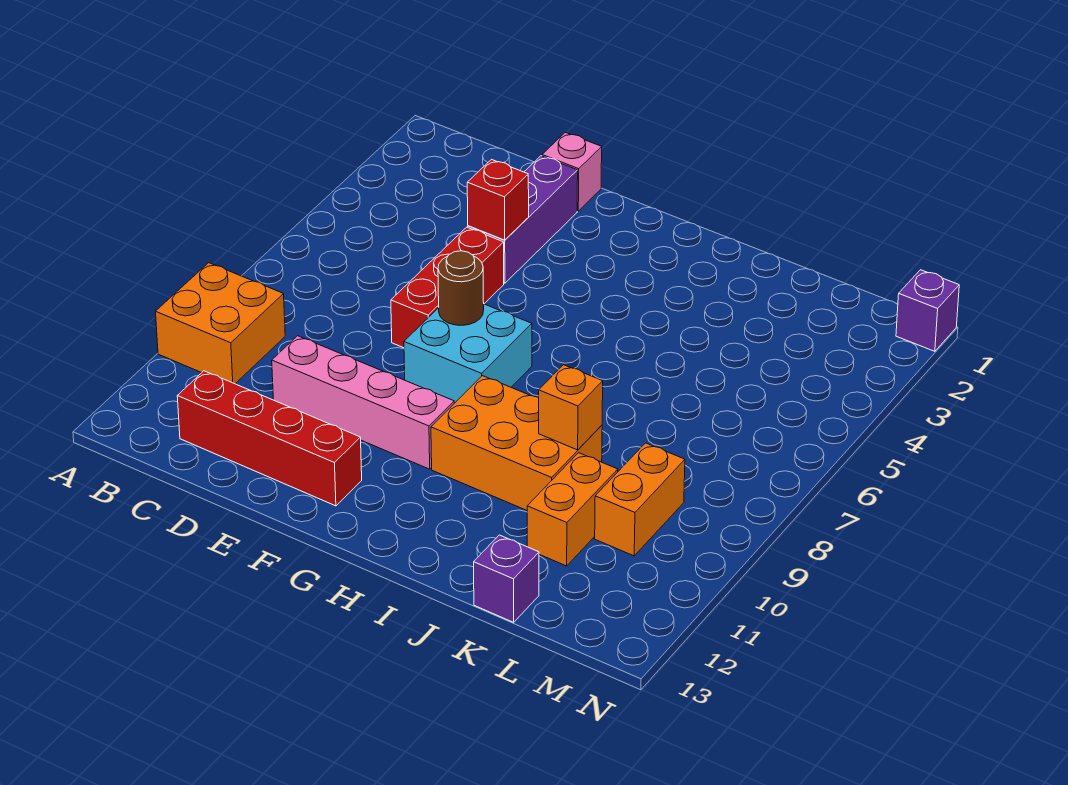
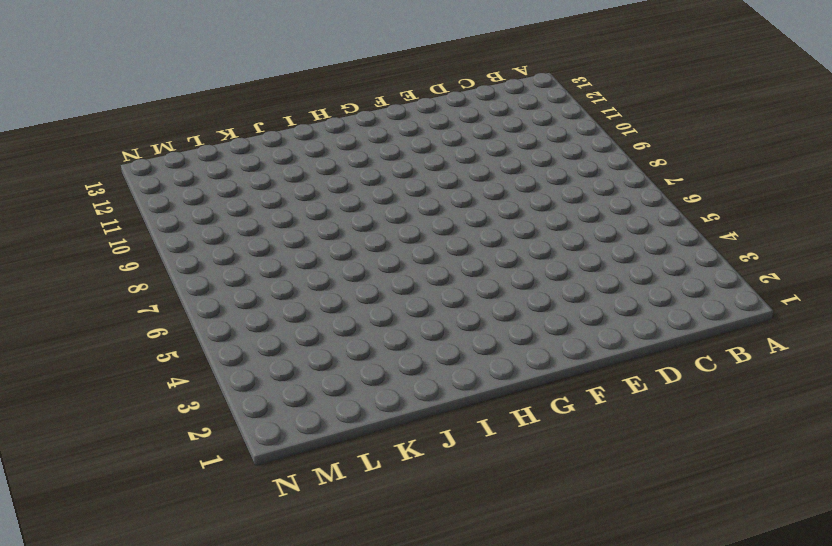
none -> orange brick A9:B10 level 1
none -> red brick C12:F12 level 1
none -> pink brick D10:G10 level 1

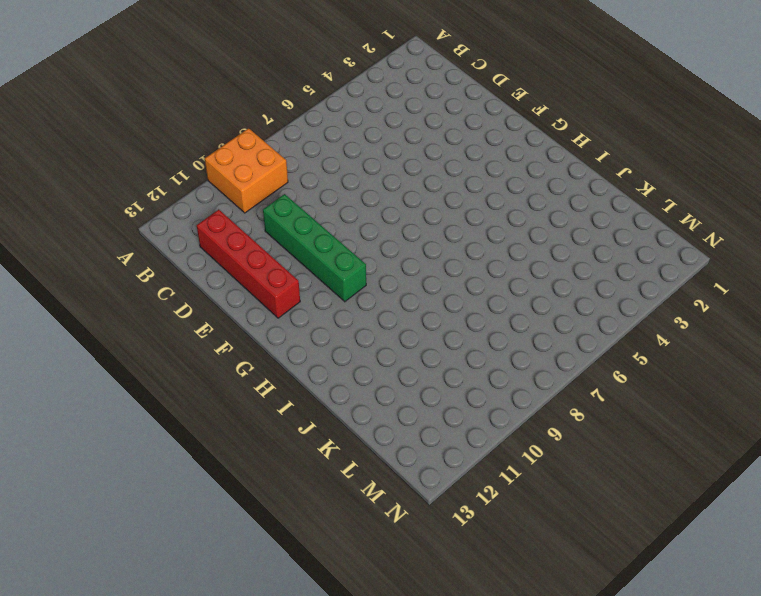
green brick D10:G10 level 1 -> pink brick D10:G10 level 1
none -> pink brick E1 level 1
none -> purple brick E2:E4 level 1
none -> red brick E5:E7 level 1

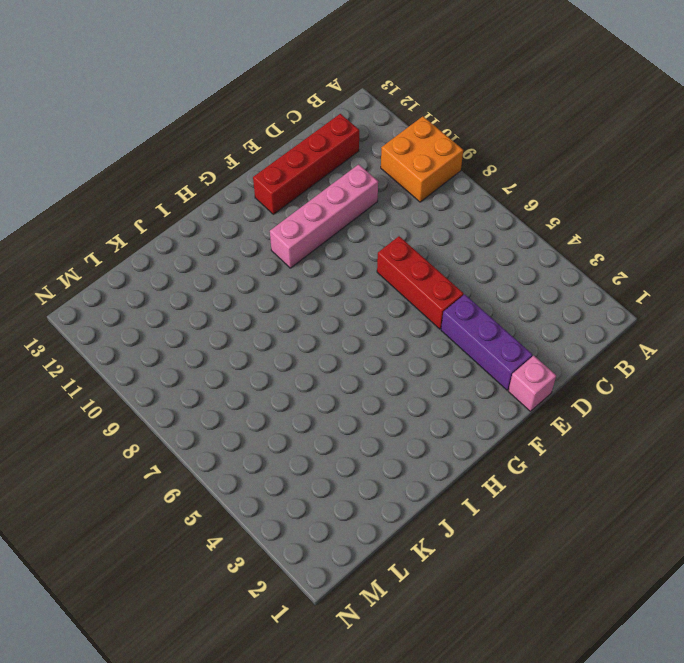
none -> cyan brick F7:G8 level 1
none -> orange brick H9:J10 level 1
none -> orange brick K10:K11 level 1

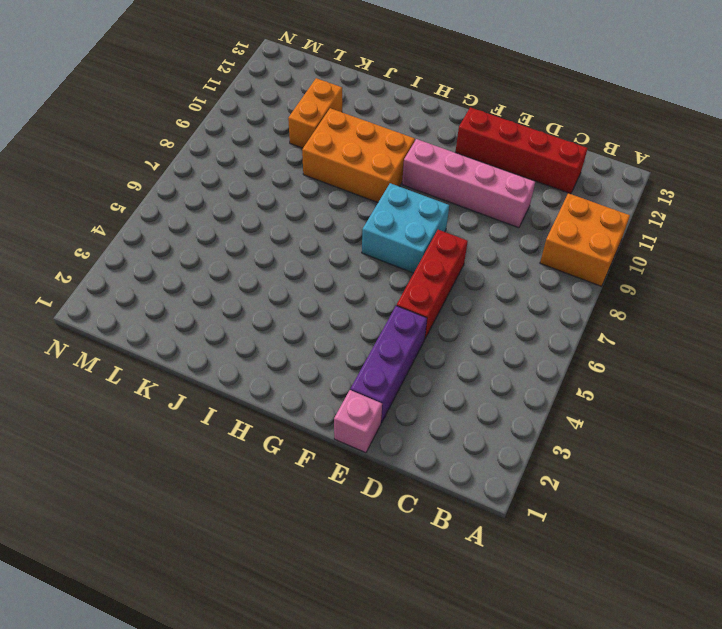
none -> purple brick K13 level 1
none -> orange brick L9:L10 level 1
none -> purple brick N1 level 1

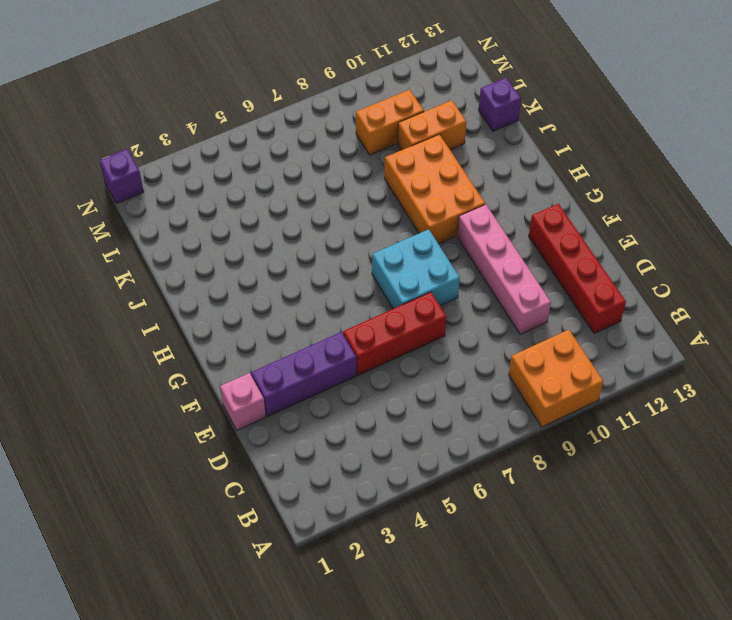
none -> red brick E4 level 2
none -> brown round brick F7 level 2
none -> orange brick J9 level 2

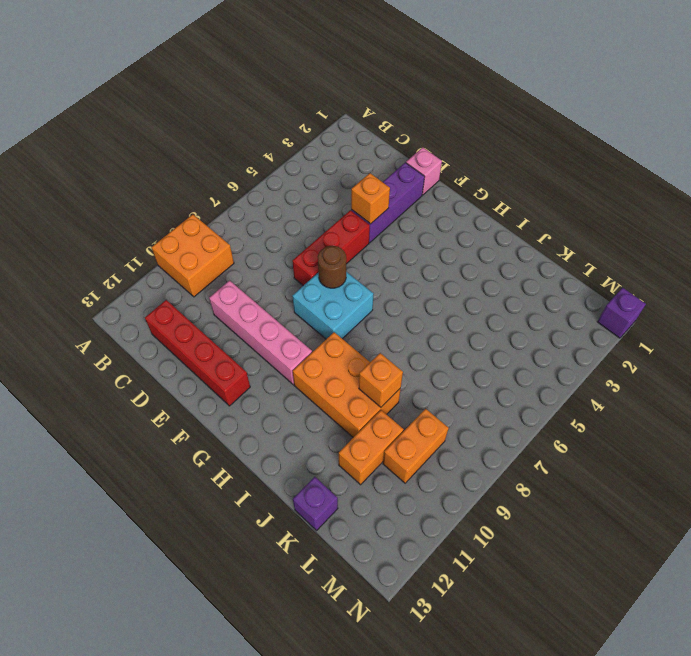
orange brick E4 level 2 -> red brick E4 level 2

